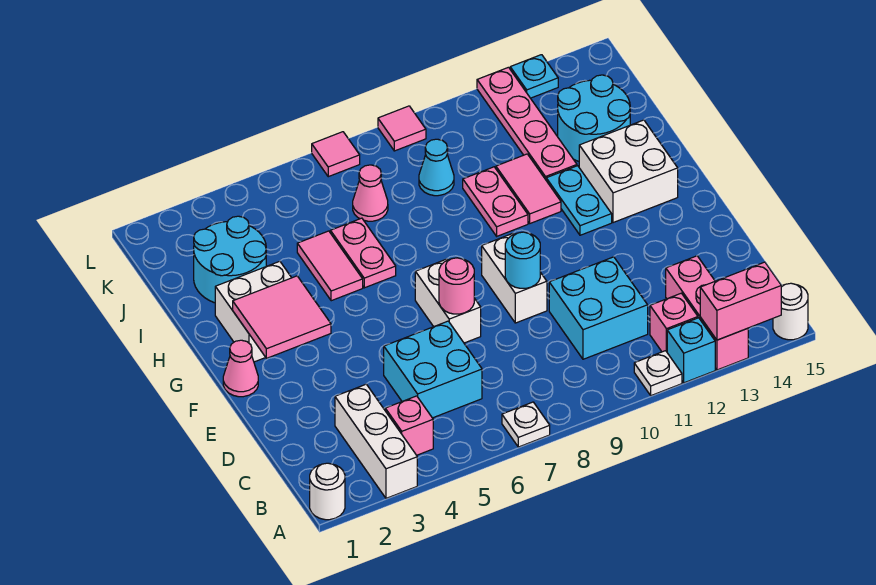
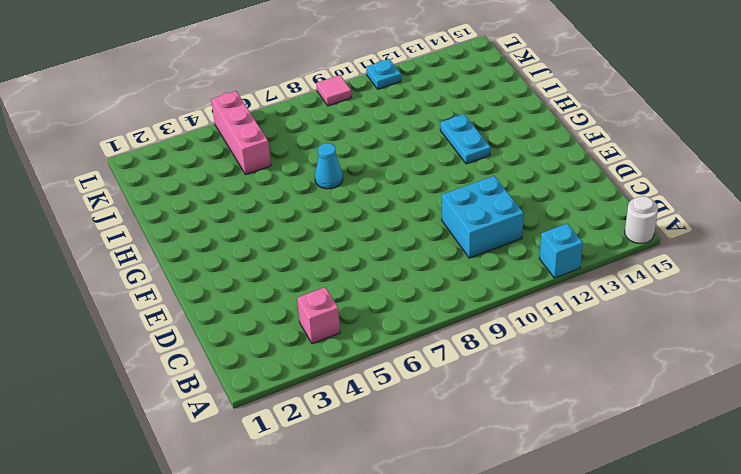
cyan cone H7 level 1 -> cyan cone J9 level 1
pink brick J5:L5 level 1 -> pink brick A13:C13 level 1
cyan plate L11 level 1 -> cyan plate L13 level 1
none -> white round brick A1 level 1
none -> white brick A3:C3 level 1
none -> white plate A7 level 1
none -> white plate A11 level 1

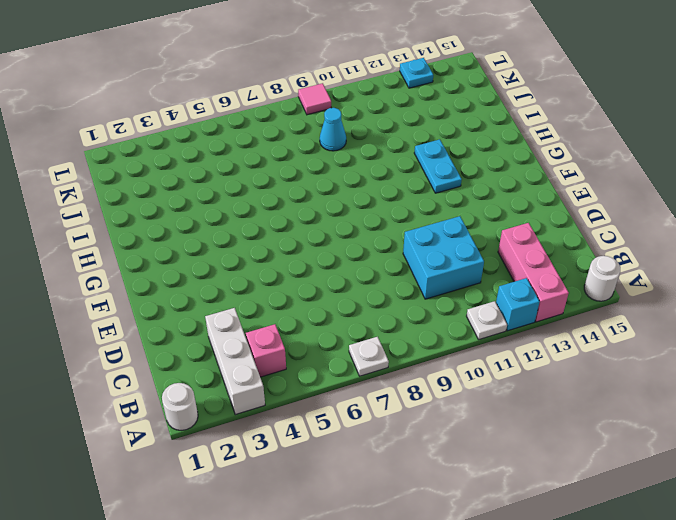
none -> pink brick B12 level 1
none -> cyan brick C5:D6 level 1
none -> white brick E7:F7 level 1
none -> white brick E9:F9 level 1

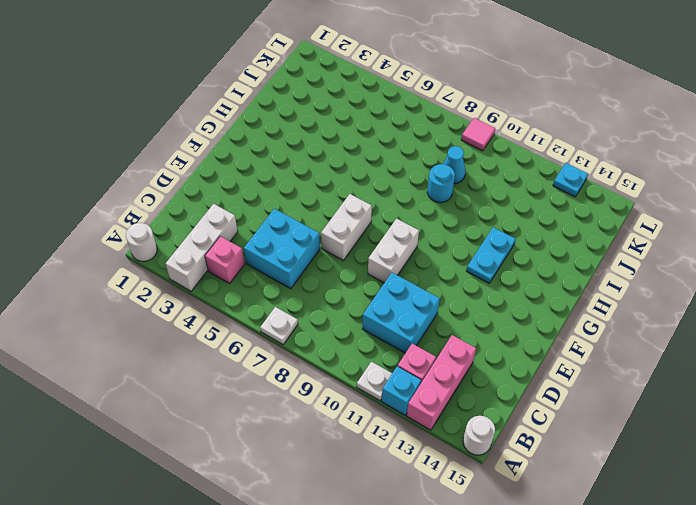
cyan round brick I9 level 1 -> cyan round brick E9 level 2
none -> pink cone F1 level 1
none -> white brick G2:H3 level 1
none -> white brick G13:H14 level 1
none -> pink tile H5:I5 level 1

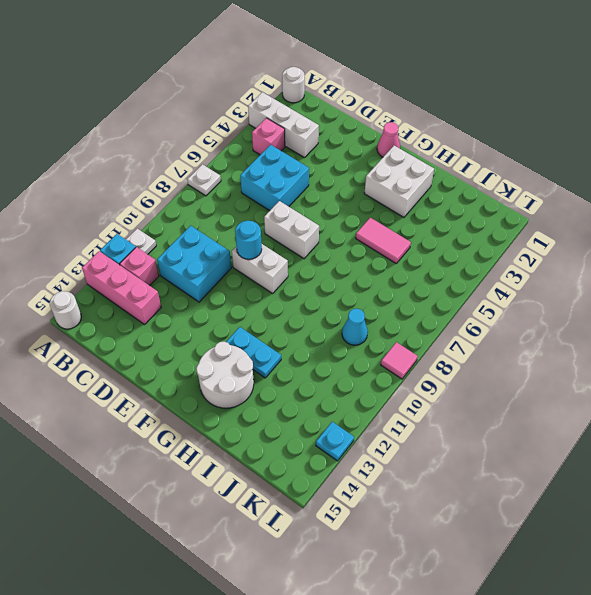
white round brick G13:H14 level 1 -> white brick G13:H14 level 1
none -> pink plate H6:I6 level 1
none -> pink plate H10:I10 level 1
none -> pink tile H11:I11 level 1
none -> cyan round brick I2:J3 level 1

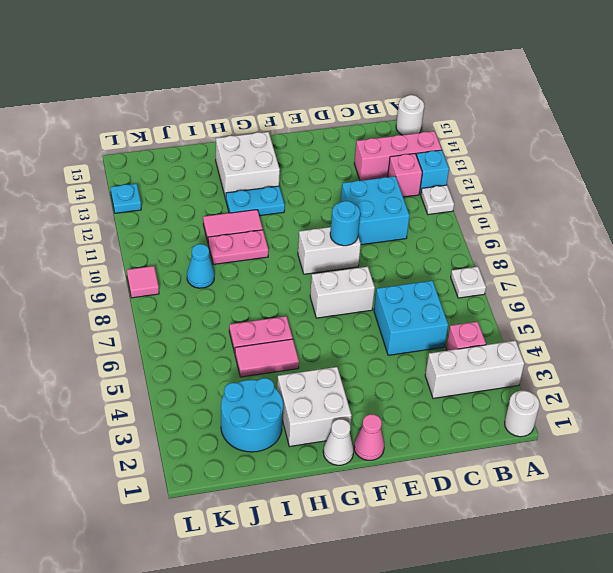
white cone G1 level 1 -> none
none -> pink plate I12:L12 level 1
none -> cyan round brick I13:J14 level 1
none -> pink cone J7 level 1
none -> pink tile L7 level 1

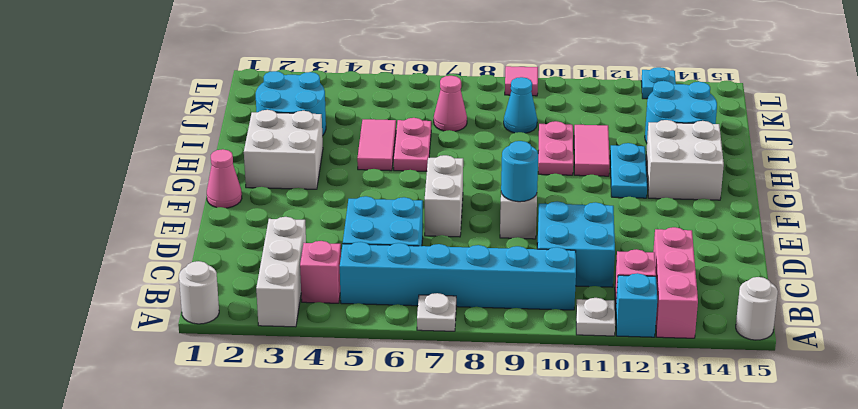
cyan brick B5:B10 level 1 -> none
none -> pink plate I12:L12 level 1
none -> pink tile L7 level 1
none -> pink brick A13:A14 level 2
none -> pink round brick E7 level 2

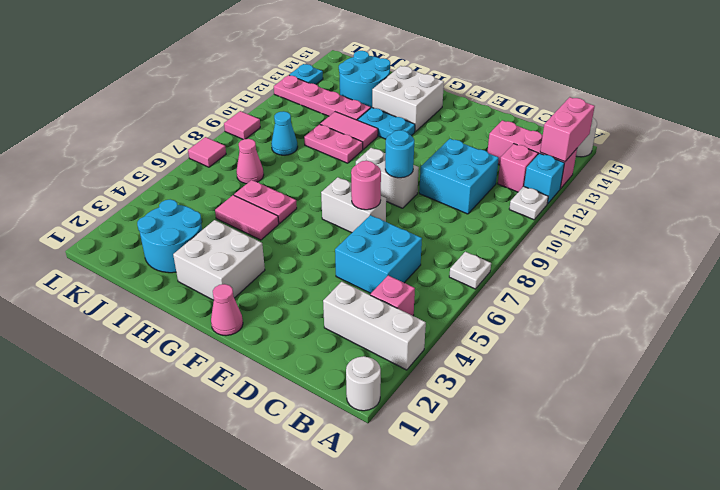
none -> pink tile F2:G3 level 2

